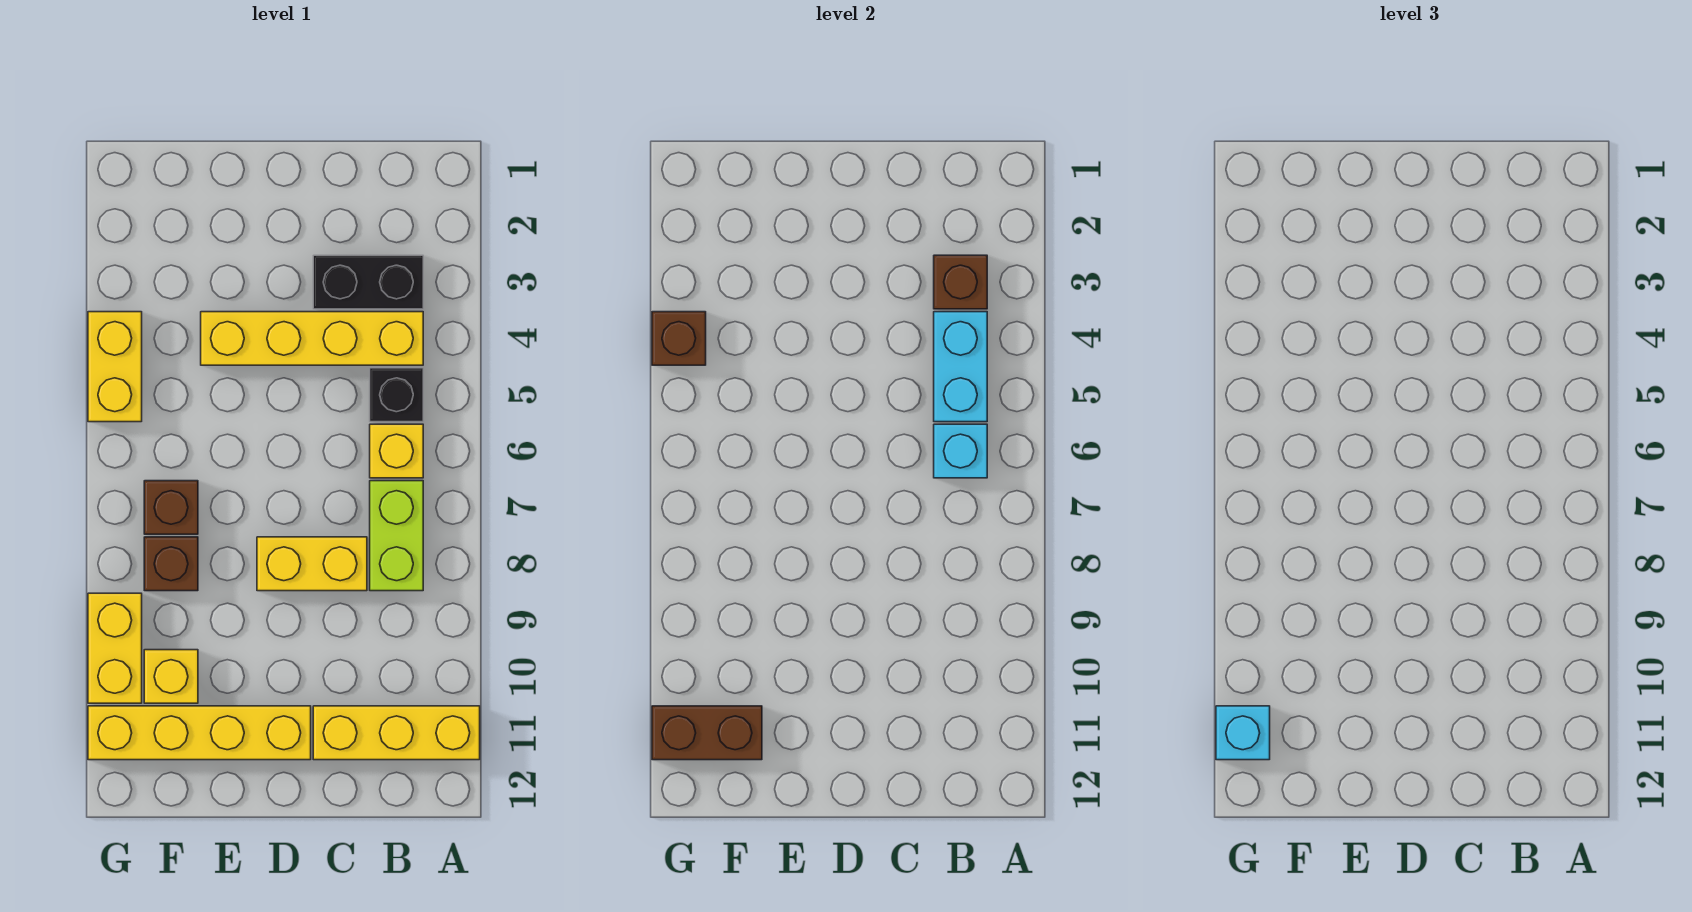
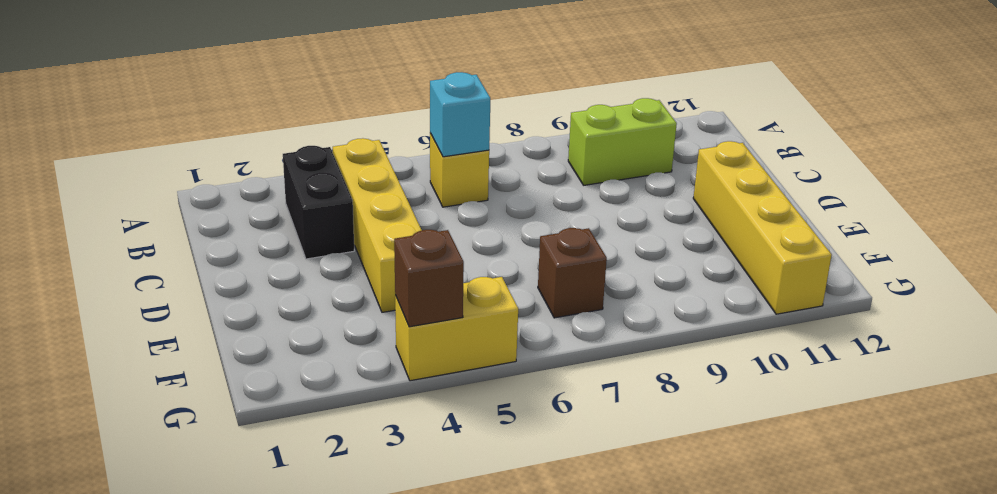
lime brick B9:B10 level 1 -> lime brick B7:B8 level 1
none -> yellow brick A11:C11 level 1
none -> black brick B5 level 1
none -> yellow brick C8:D8 level 1

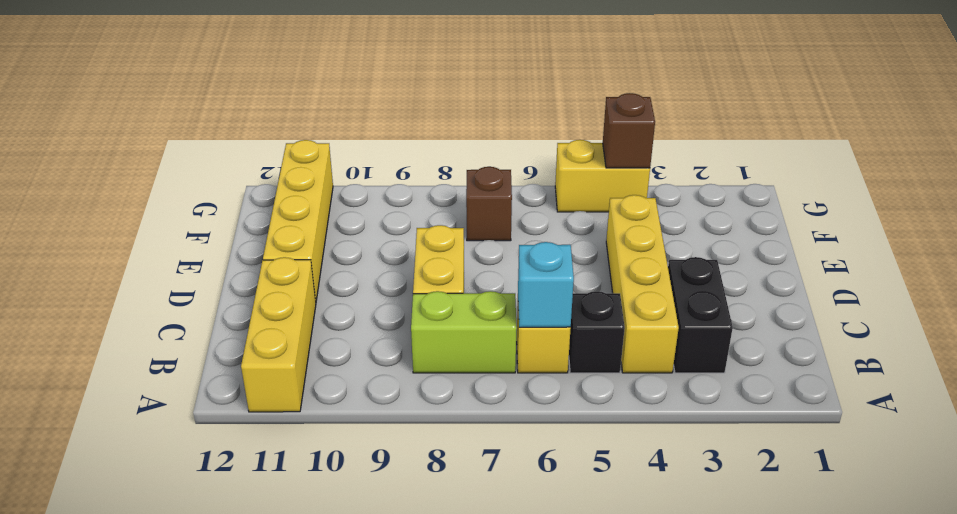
none -> brown brick F8 level 1
none -> yellow brick F10 level 1
none -> yellow brick G9:G10 level 1

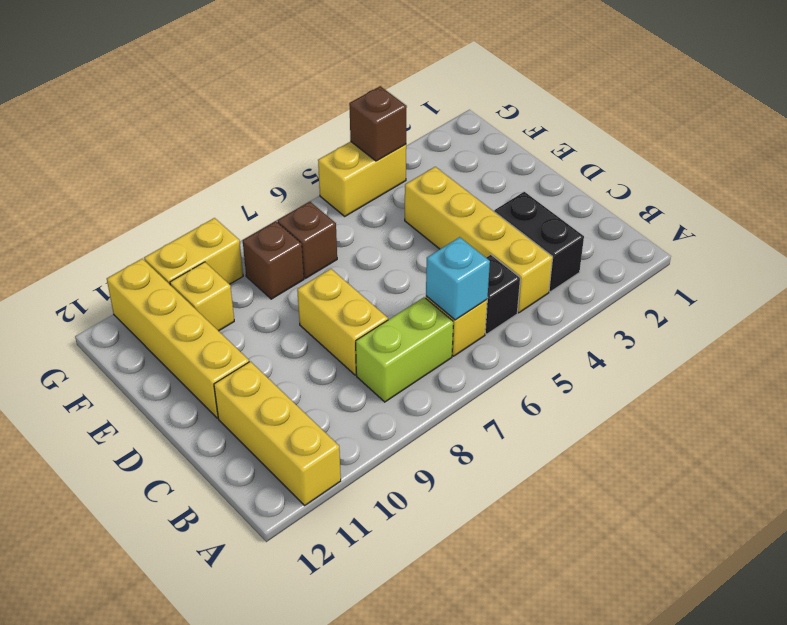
none -> brown brick B3 level 2
none -> cyan brick B4:B5 level 2
none -> brown brick F11:G11 level 2

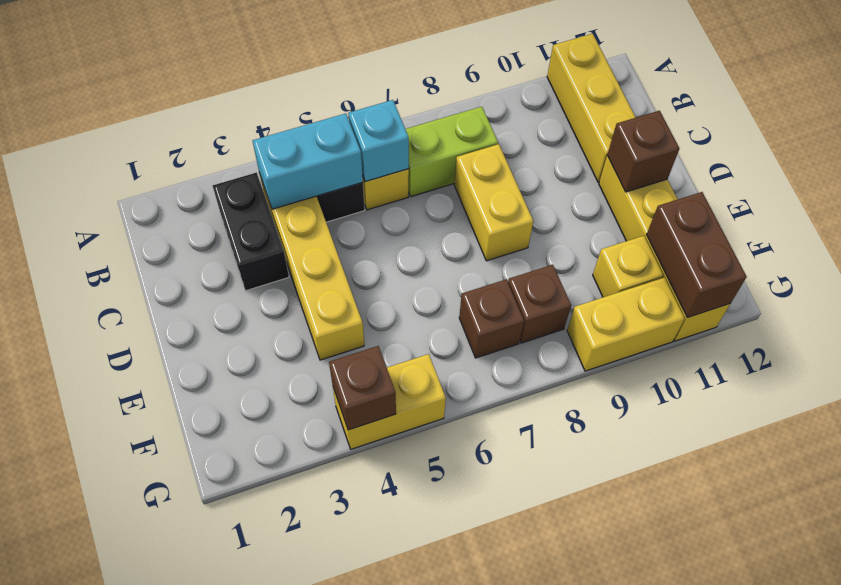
brown brick D11 level 2 -> brown brick B3 level 2
none -> cyan brick G11 level 3

